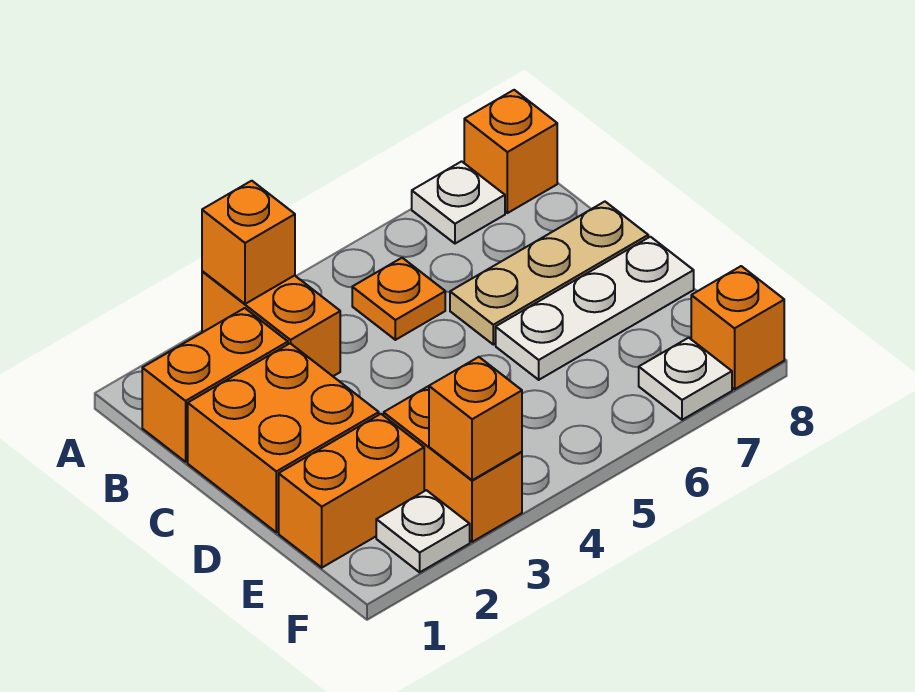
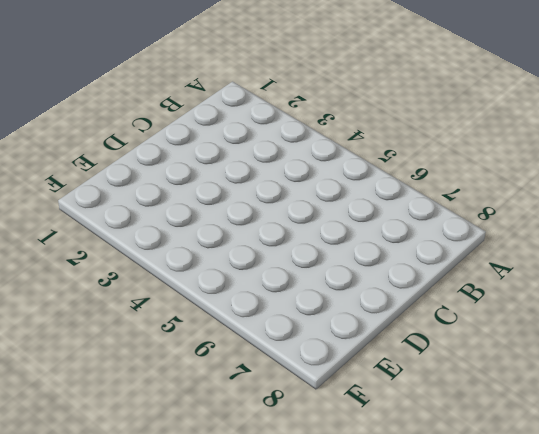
none -> orange brick A3:B3 level 1
none -> white plate A7 level 1
none -> orange brick A8 level 1

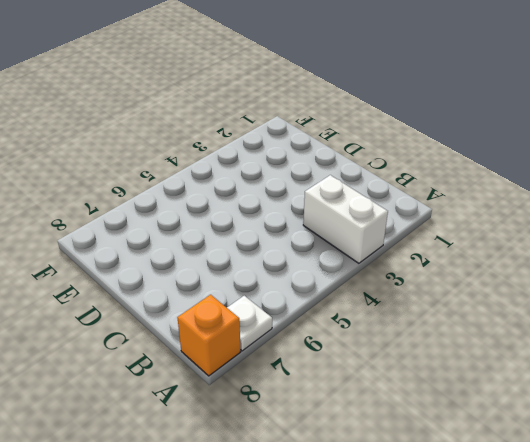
white brick A3:B3 level 1 -> orange brick A3:B3 level 1
none -> orange brick B1:B2 level 1
none -> orange plate B5 level 1
none -> orange brick C1:D2 level 1

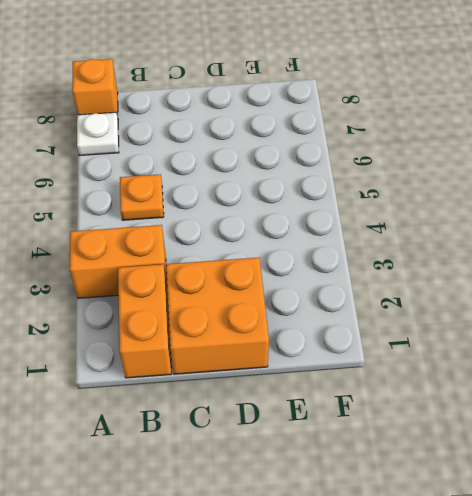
none -> tan plate C6:C8 level 1
none -> white plate D6:D8 level 1
none -> orange brick E1:E2 level 1

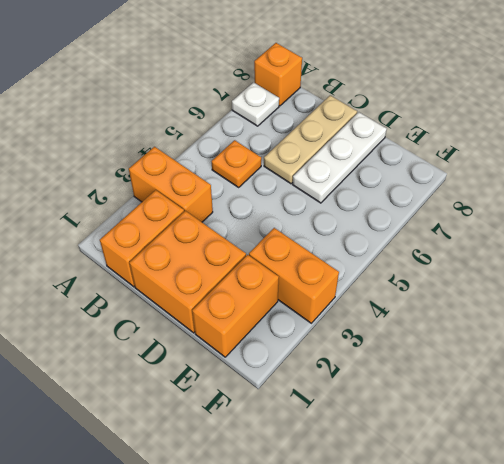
none -> white plate F2 level 1
none -> white plate F7 level 1
none -> orange brick F8 level 1

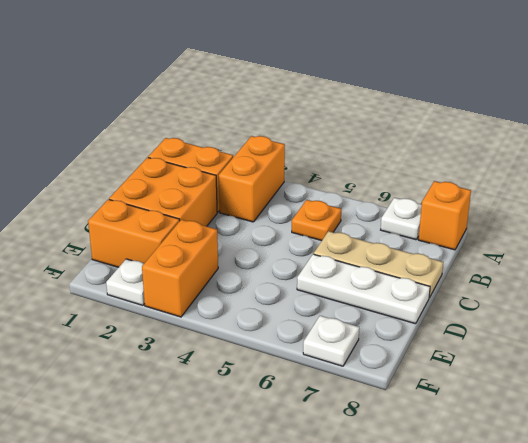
none -> orange brick F8 level 1
none -> orange brick A3 level 2
none -> orange brick F3 level 2

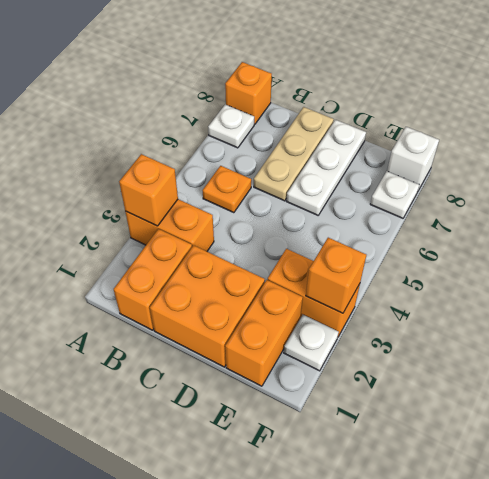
white brick F8 level 1 -> orange brick F8 level 1

